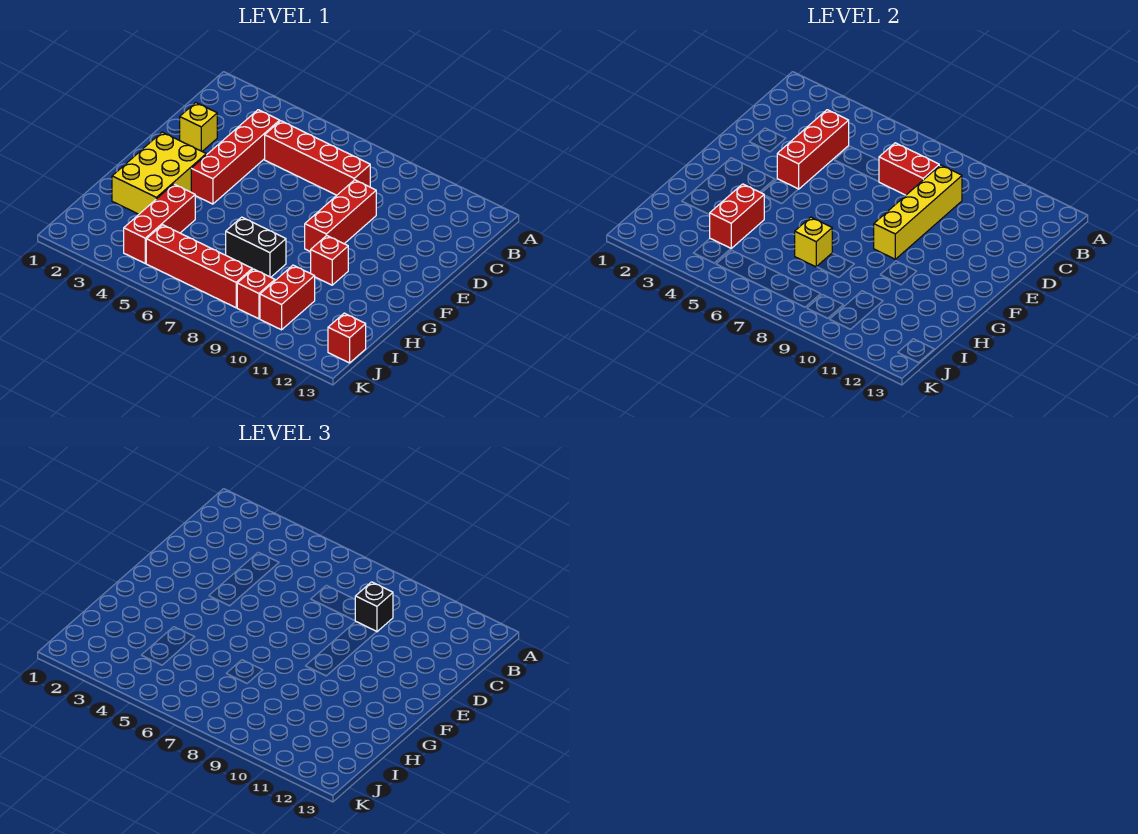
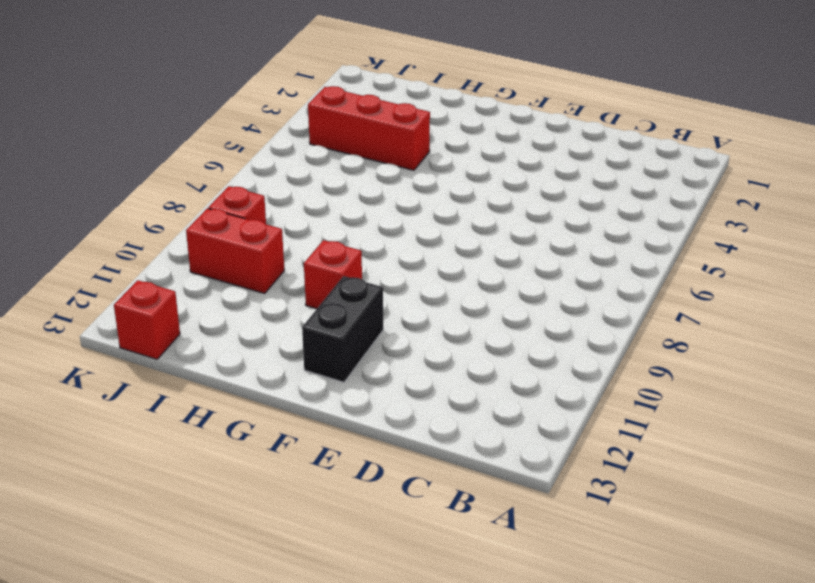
black brick F11:F12 level 1 -> black brick H7:H8 level 1
none -> red brick C4:F4 level 1
none -> red brick C5:C8 level 1
none -> yellow brick D2 level 1

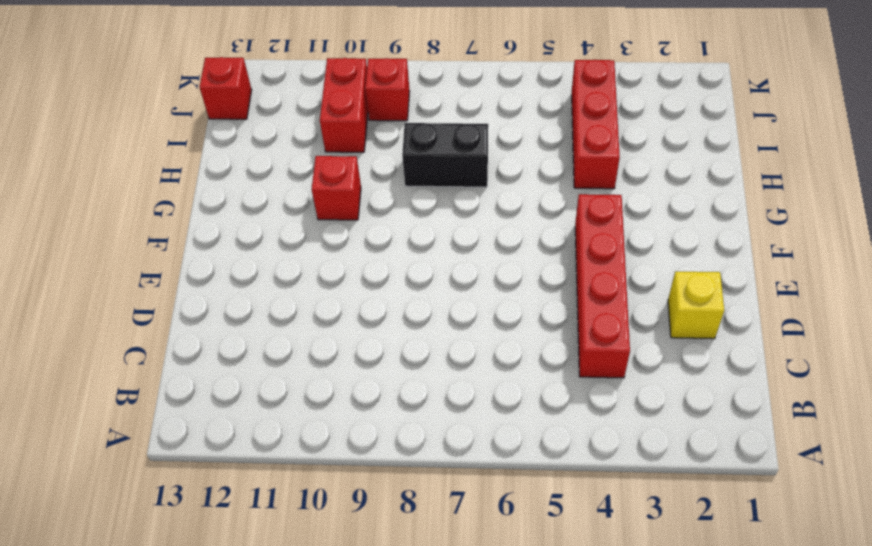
none -> red brick C5:C8 level 1
none -> red brick D9:F9 level 1
none -> yellow brick F2:H3 level 1

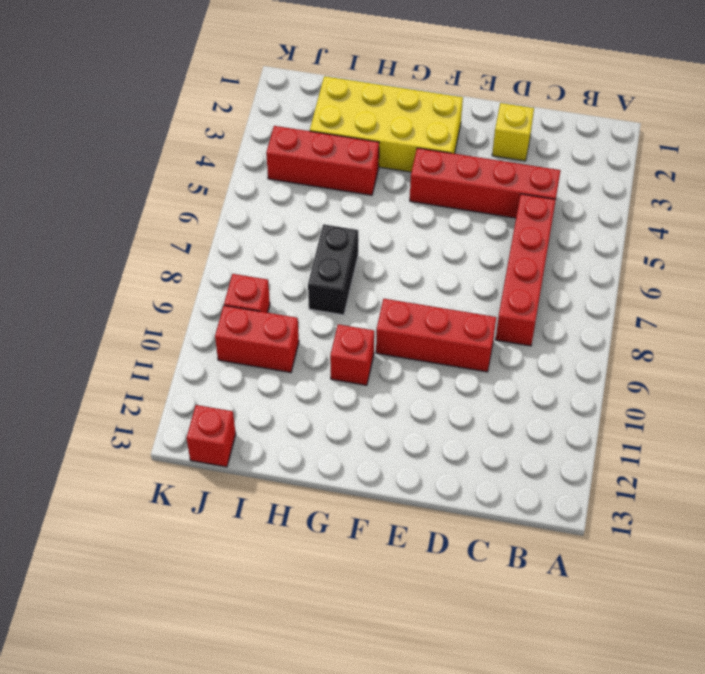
yellow brick F2:I3 level 1 -> yellow brick F2:H3 level 1
none -> red brick J5:J8 level 1
none -> red brick C4:E4 level 2
none -> red brick C7:C8 level 2

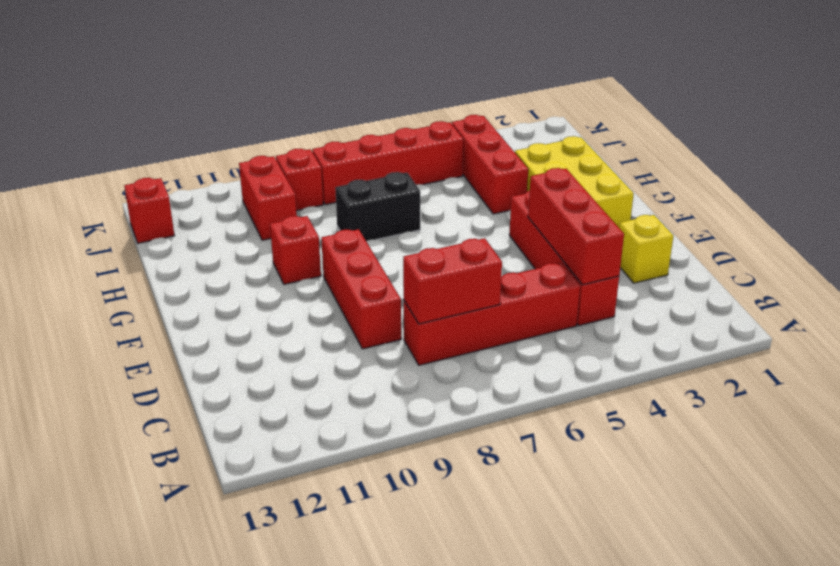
none -> yellow brick C9:F9 level 2
none -> red brick H4:I4 level 2
none -> yellow brick H7 level 2

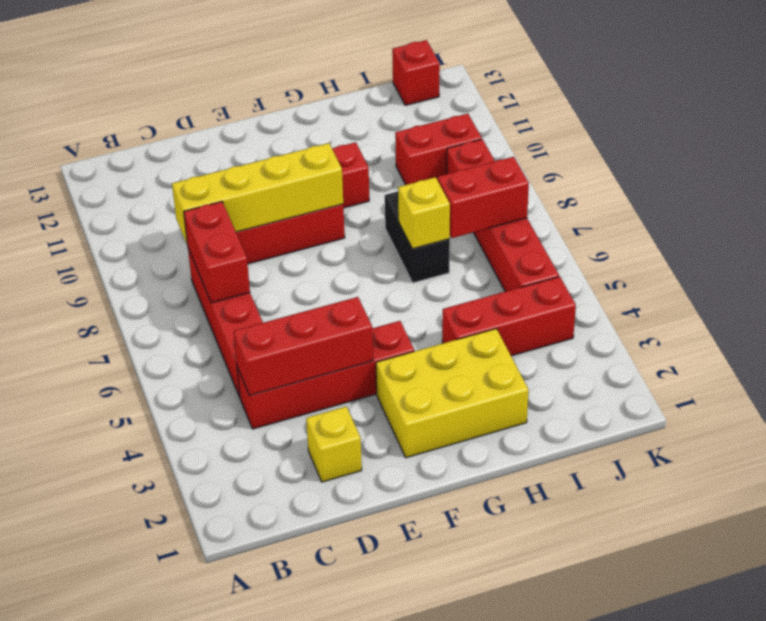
red brick I7:J7 level 2 -> red brick H4:I4 level 2
none -> black brick C9 level 3

